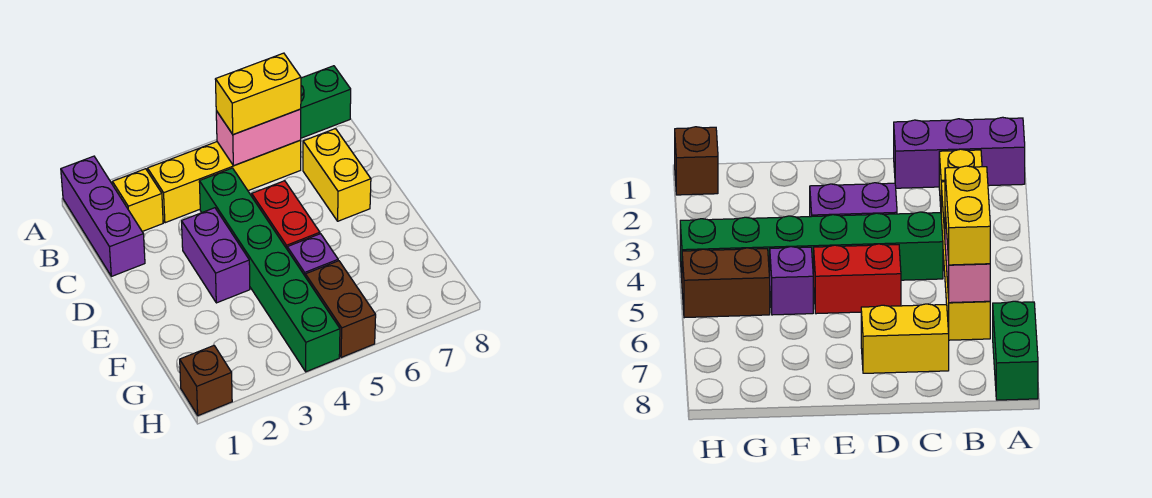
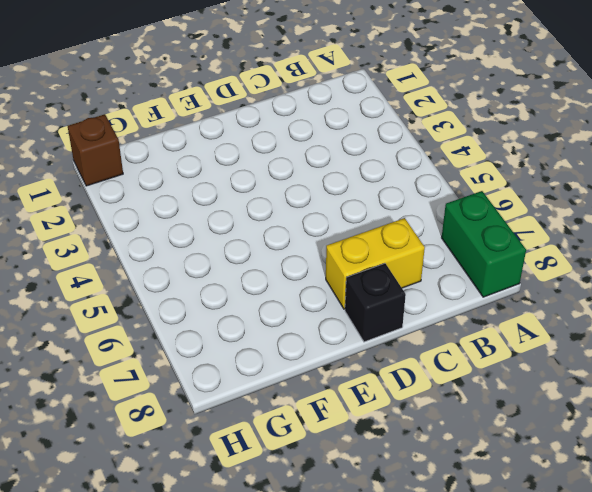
black brick D8 level 1 -> none
none -> purple brick A1:C1 level 1
none -> yellow brick B2 level 1
none -> yellow brick B3:B6 level 1

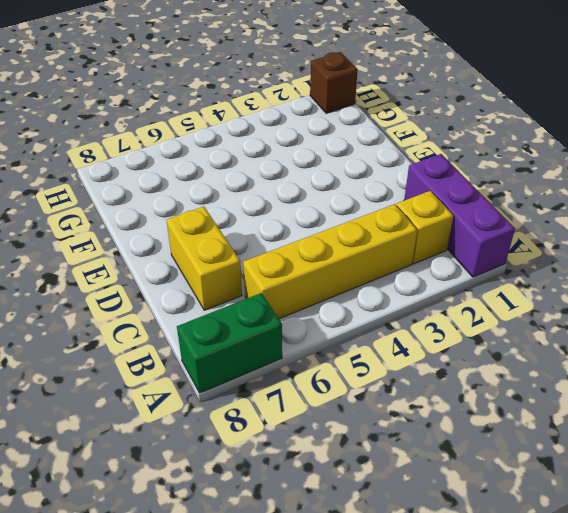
none -> green brick C4:H4 level 1
none -> purple brick D3:E3 level 1
none -> red brick D5:E5 level 1

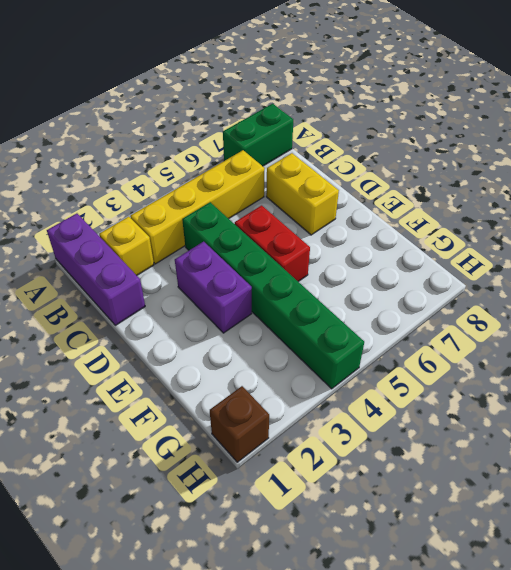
none -> purple brick F5 level 1
none -> brown brick G5:H5 level 1
none -> pink brick B5:B6 level 2

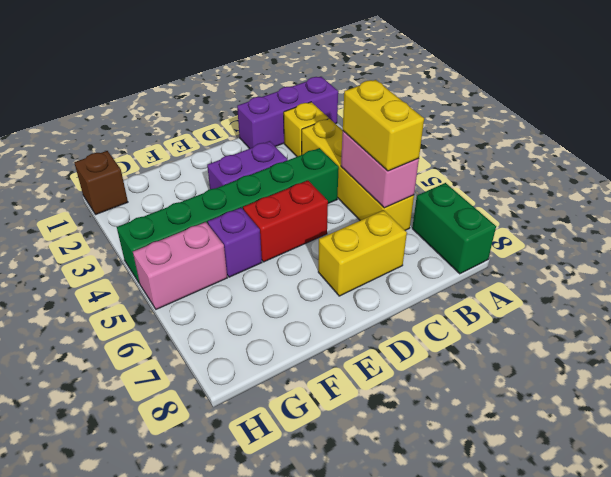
pink brick G5:H5 level 1 -> brown brick G5:H5 level 1

